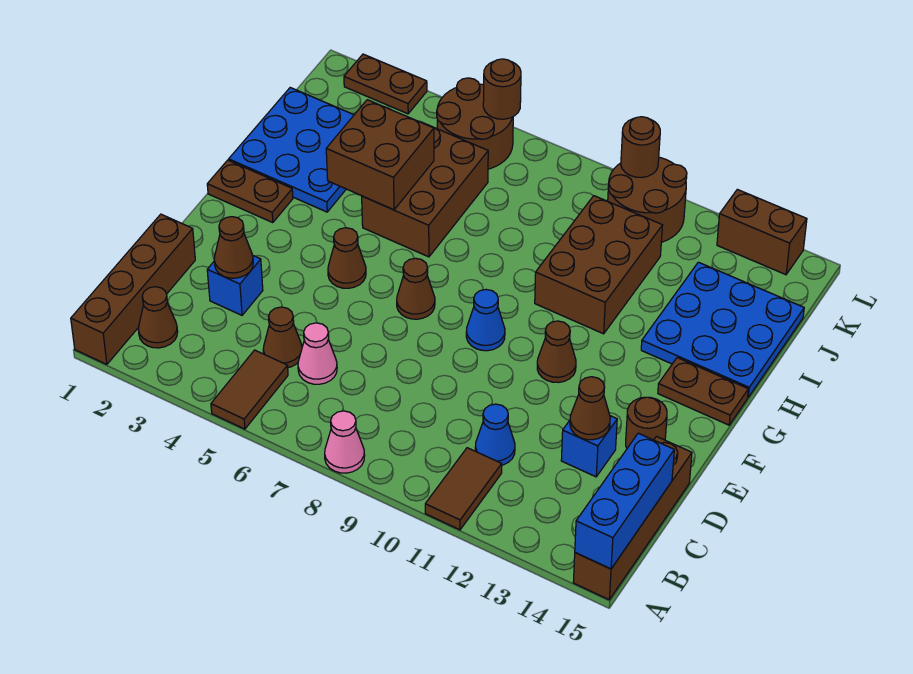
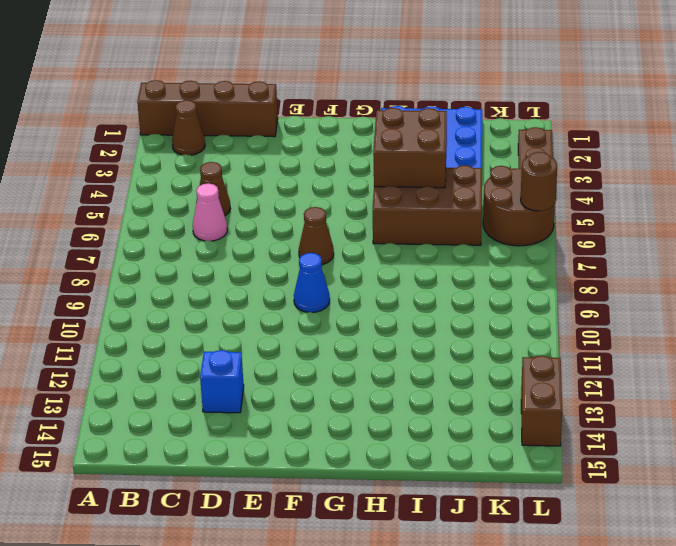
none -> brown tile A5:B5 level 1
none -> pink cone A8 level 1
none -> brown tile A11:B11 level 1
none -> brown brick A15:D15 level 1

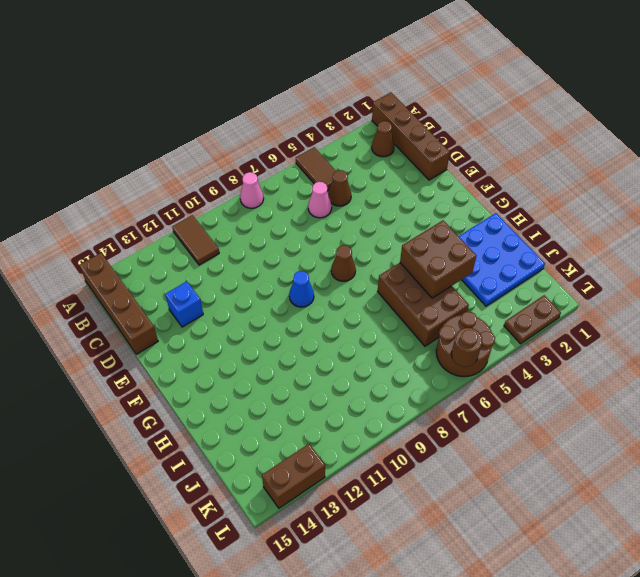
none -> blue cone C11 level 1
none -> blue brick D3 level 1
none -> brown round brick E14 level 1
none -> brown cone F5 level 1

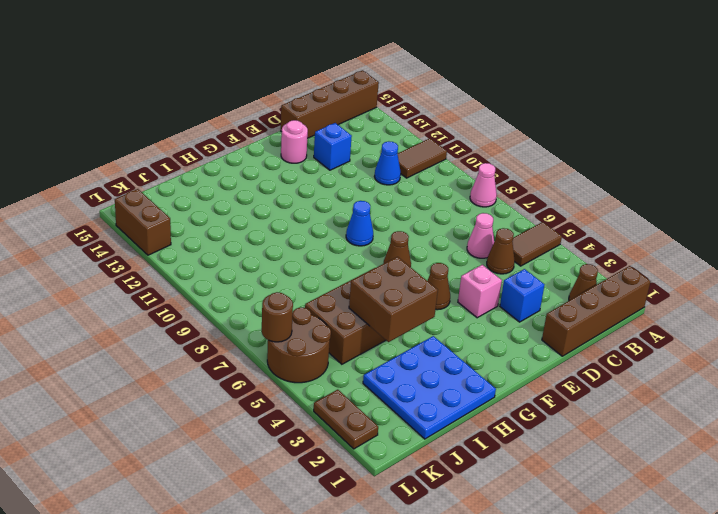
pink brick E4 level 1 -> none
pink round brick E14 level 1 -> brown round brick E14 level 1
none -> brown cone F11 level 1
none -> brown plate G1:G2 level 1
none -> brown plate G14:G15 level 1
none -> brown brick H10:J11 level 1

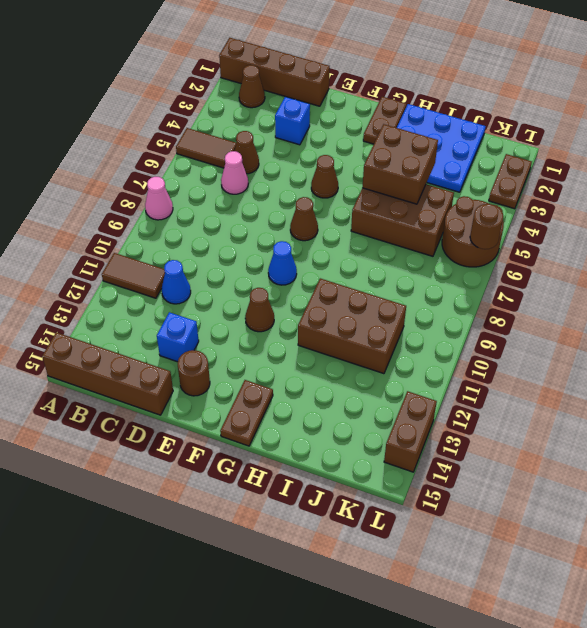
none -> blue plate H13:J15 level 1
none -> brown round brick K10:L11 level 1
none -> blue brick A15:C15 level 2
none -> brown cone D3 level 2

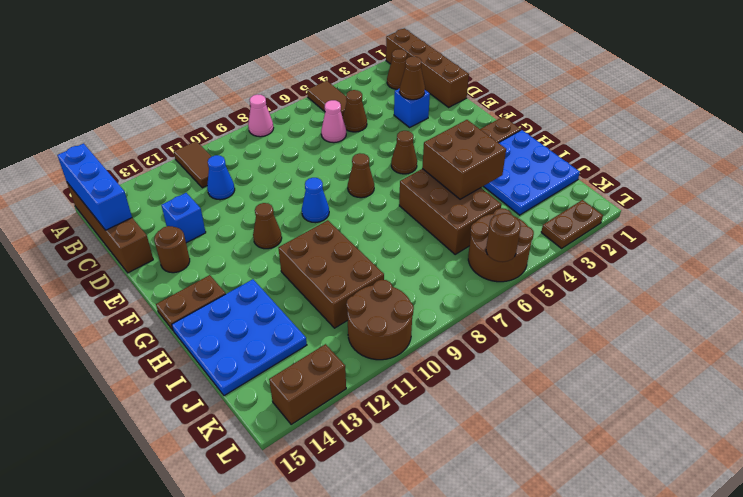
none -> brown cone D13 level 2
none -> brown round brick L10 level 2

